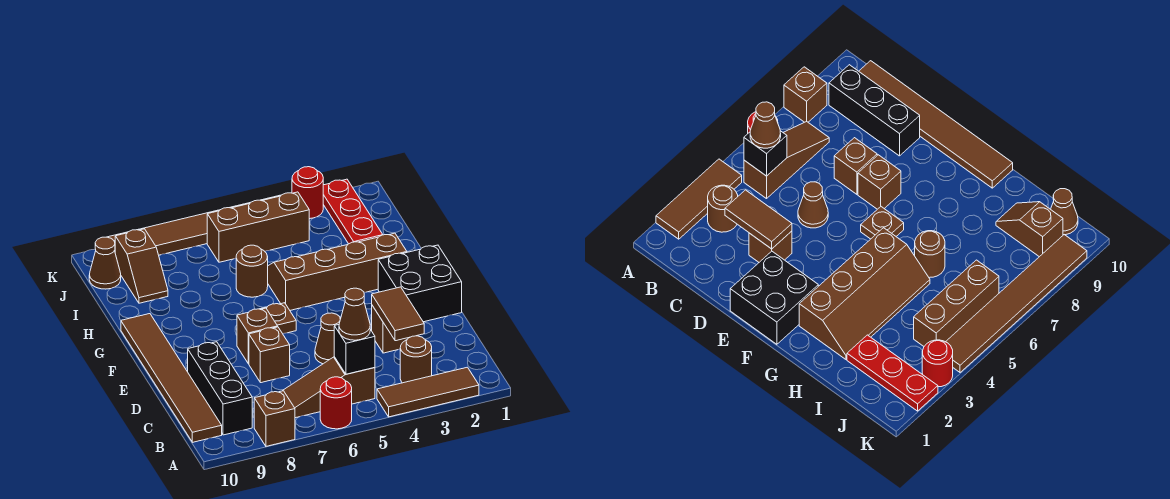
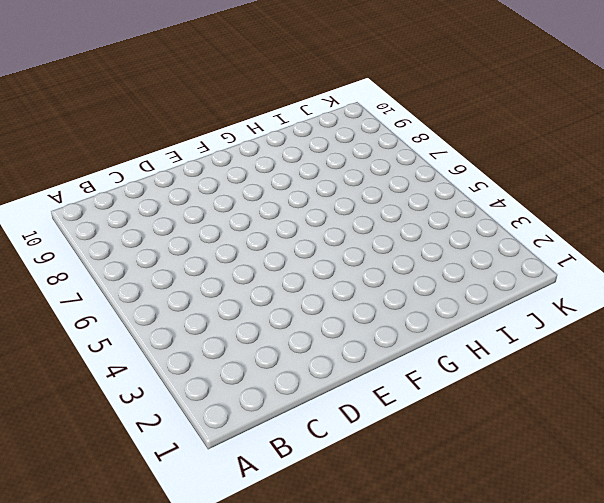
none -> brown tile A2:A4 level 1
none -> red round brick A6 level 1
none -> brown brick A8 level 1

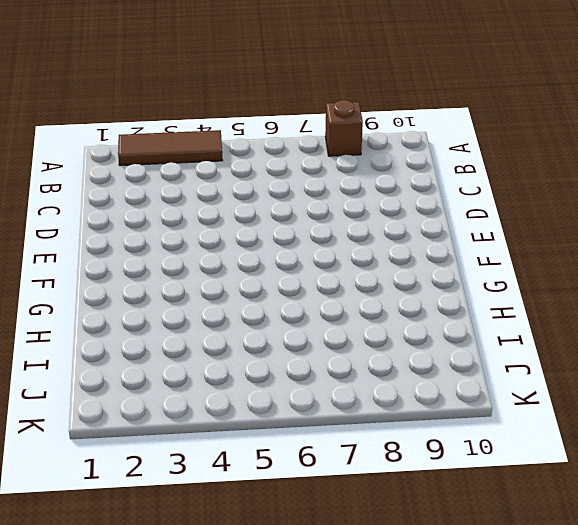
none -> red round brick A6 level 1
none -> brown round brick B3 level 1
none -> brown slope B5:B7 level 1 top 5

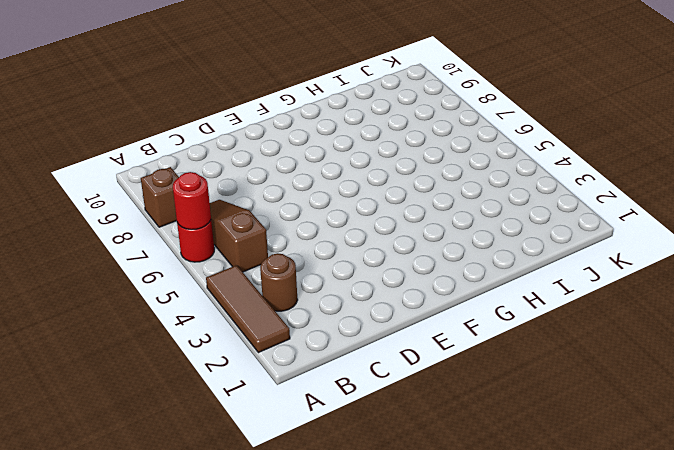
red round brick A6 level 2 -> red round brick K3 level 1
none -> black brick B9:D9 level 1
none -> brown tile B10:G10 level 1
none -> brown brick D3 level 1

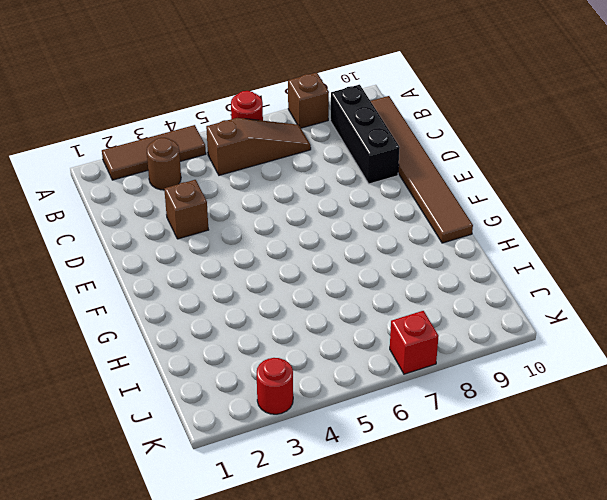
red brick K7 level 1 -> brown tile K4:K9 level 1
none -> brown cone D5 level 1
none -> brown brick D7 level 1
none -> black brick E1:F2 level 1

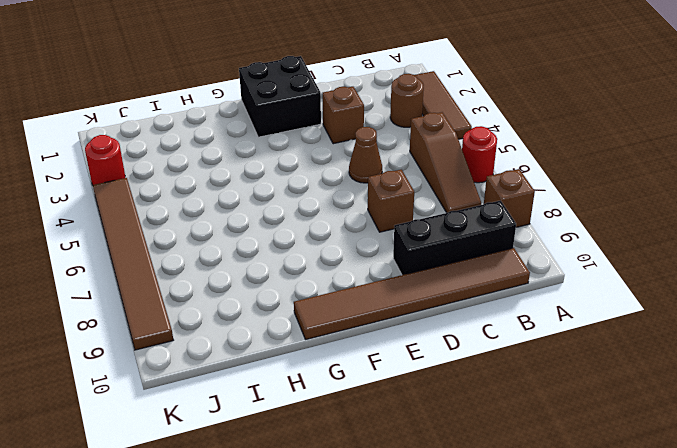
none -> brown brick E7 level 1
none -> brown plate F6 level 1
none -> brown slope G2:H5 level 1 top G

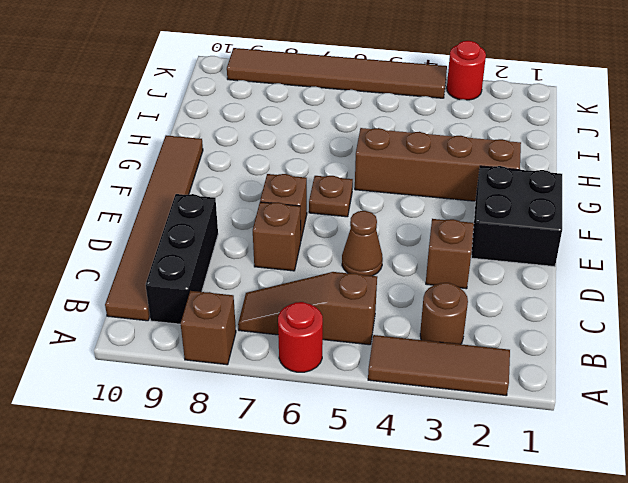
none -> brown round brick H6 level 1
none -> red plate I2:K2 level 1
none -> brown slope I9:J9 level 1 top J

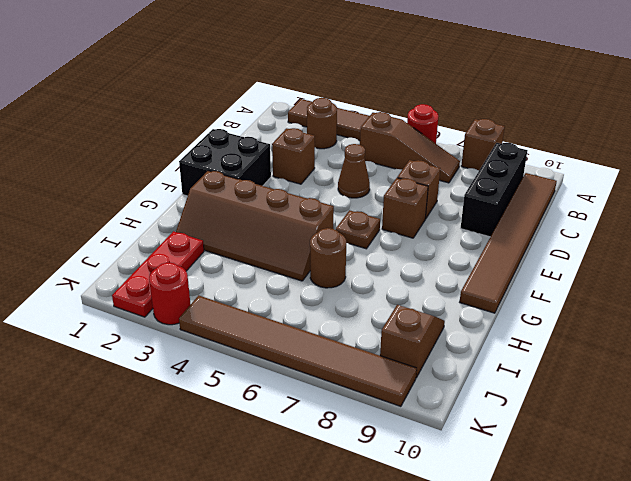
none -> brown brick J4:J6 level 1
none -> brown cone J10 level 1
none -> black brick B5 level 2

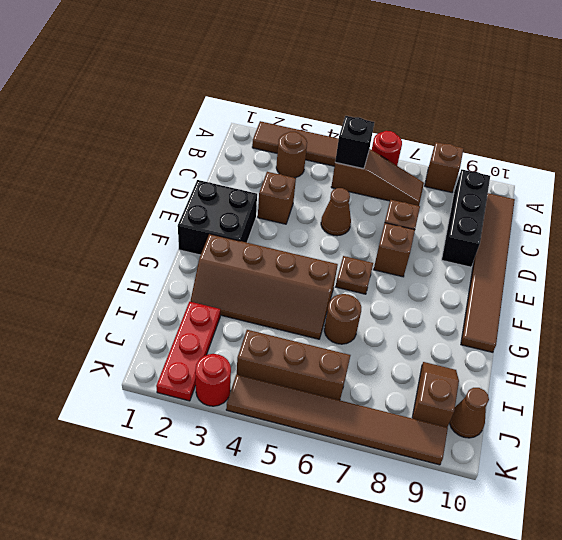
none -> brown tile C3:D3 level 2
none -> brown cone B5 level 3

